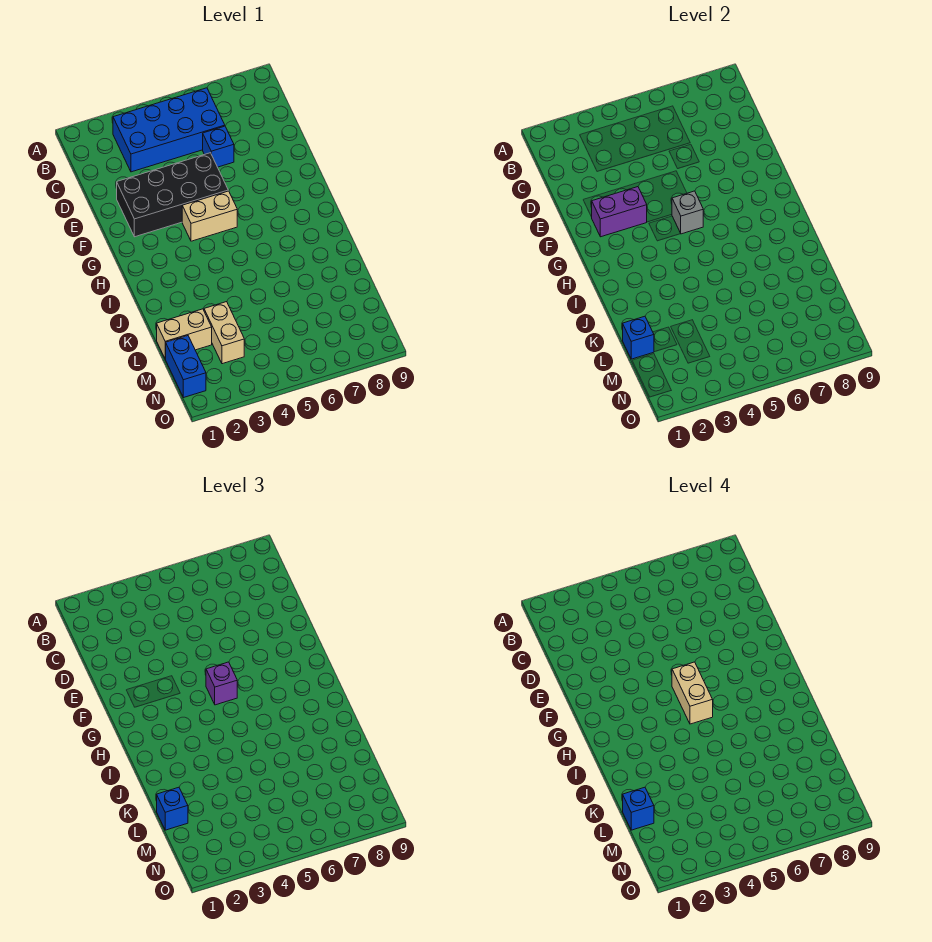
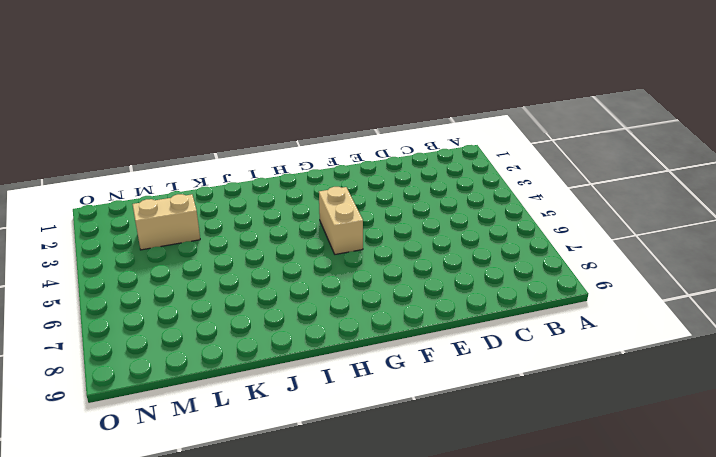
none -> blue brick B3:C6 level 1
none -> blue brick D6 level 1
none -> black brick E2:F5 level 1

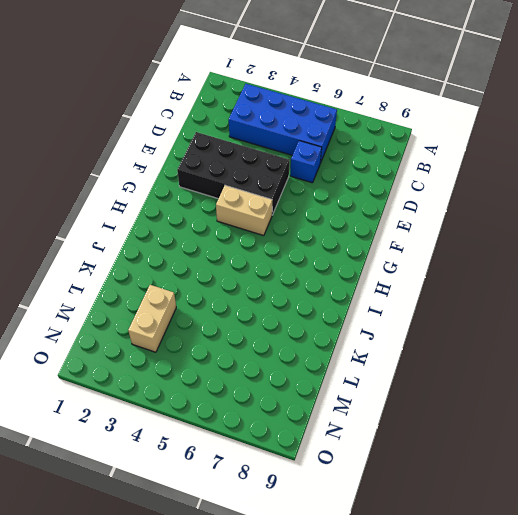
none -> tan brick L1:L2 level 1
none -> blue brick M1:N1 level 1
none -> purple brick F2:F3 level 2

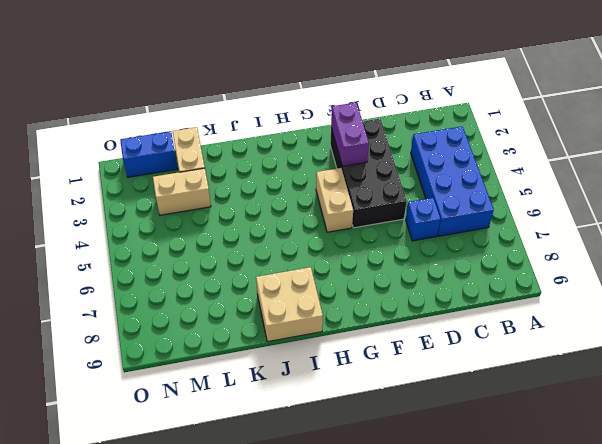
tan brick I8:J9 level 1 -> none
none -> grey brick G5 level 2
none -> blue brick L1 level 2
none -> purple brick G5 level 3

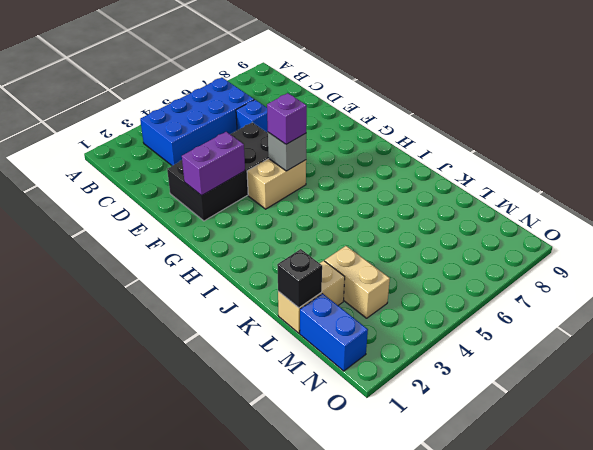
black brick L1 level 2 -> blue brick L1 level 2
none -> blue brick L1 level 3
none -> tan brick G5:H5 level 4
none -> blue brick L1 level 4

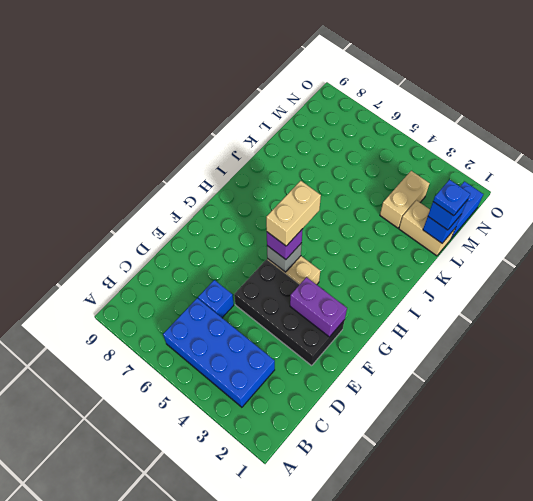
blue plate L1 level 4 -> blue brick L1 level 4

